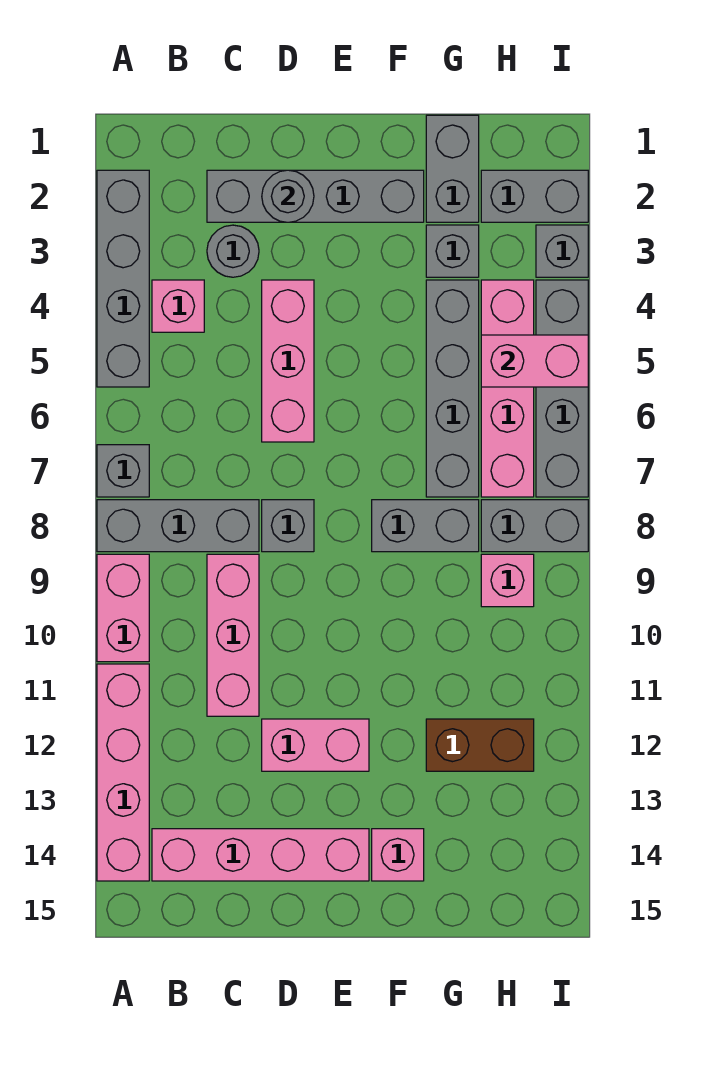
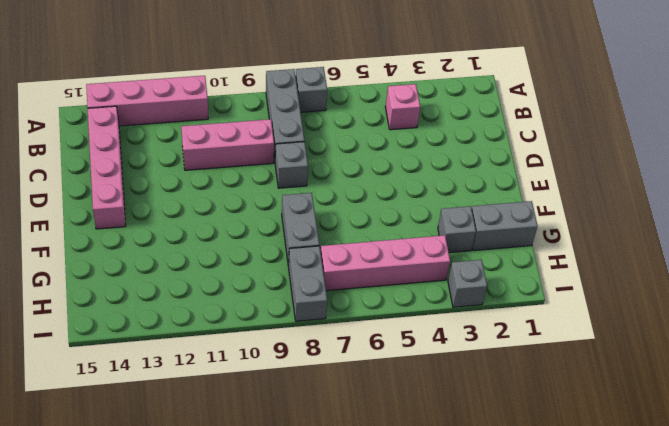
none -> grey brick A2:A5 level 1
none -> pink brick A9:A10 level 1
none -> grey brick C2:F2 level 1

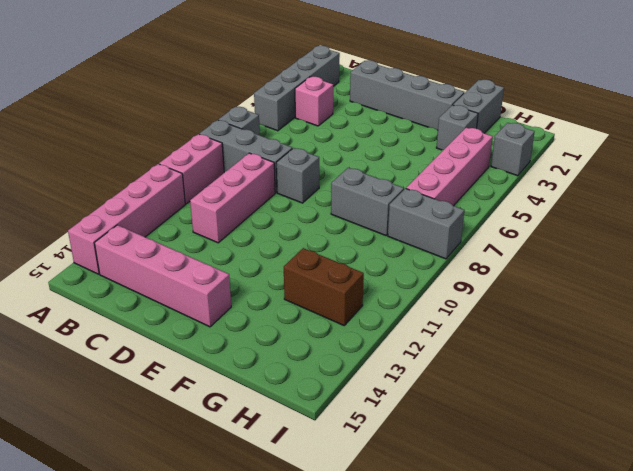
none -> grey round brick C3 level 1
none -> pink brick D4:D6 level 1
none -> pink brick D12:E12 level 1

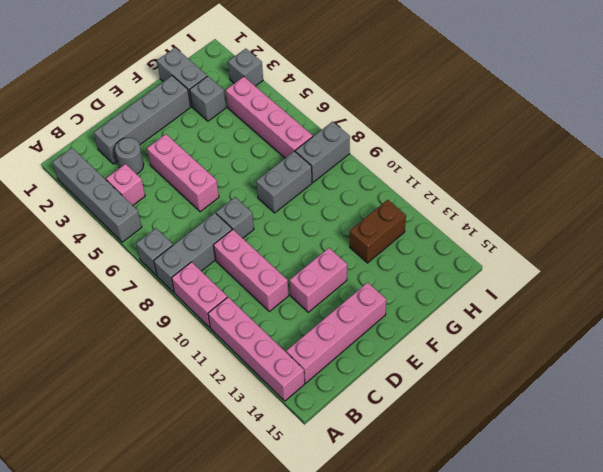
none -> pink brick F14 level 1
none -> grey brick G4:G7 level 1
none -> grey brick H2:I2 level 1

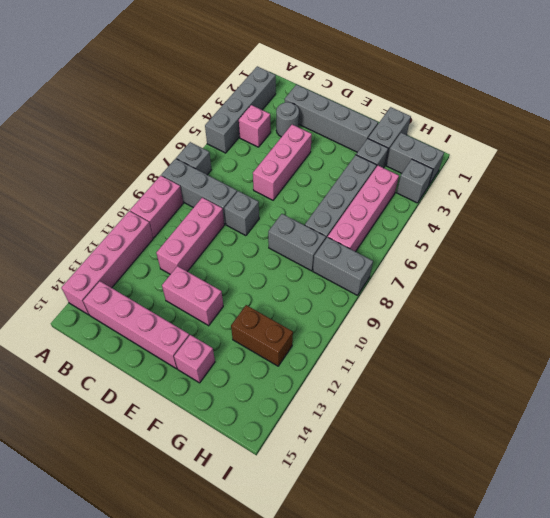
none -> pink brick H9 level 1
none -> grey brick I4:I7 level 1
none -> grey round brick D2 level 2

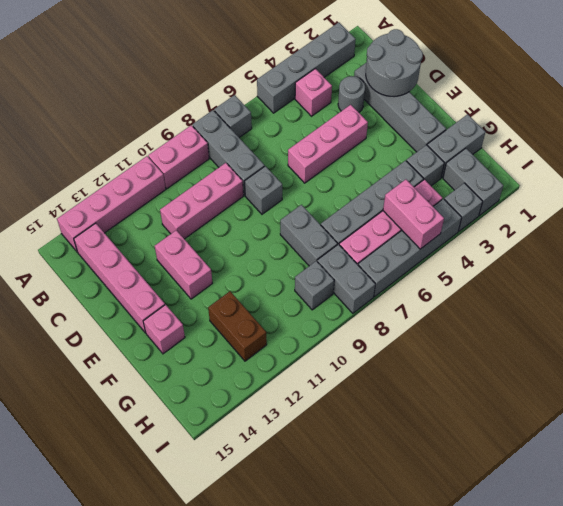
grey round brick C1:D2 level 2 -> grey round brick D2 level 2
grey brick H9 level 1 -> pink brick H9 level 1

